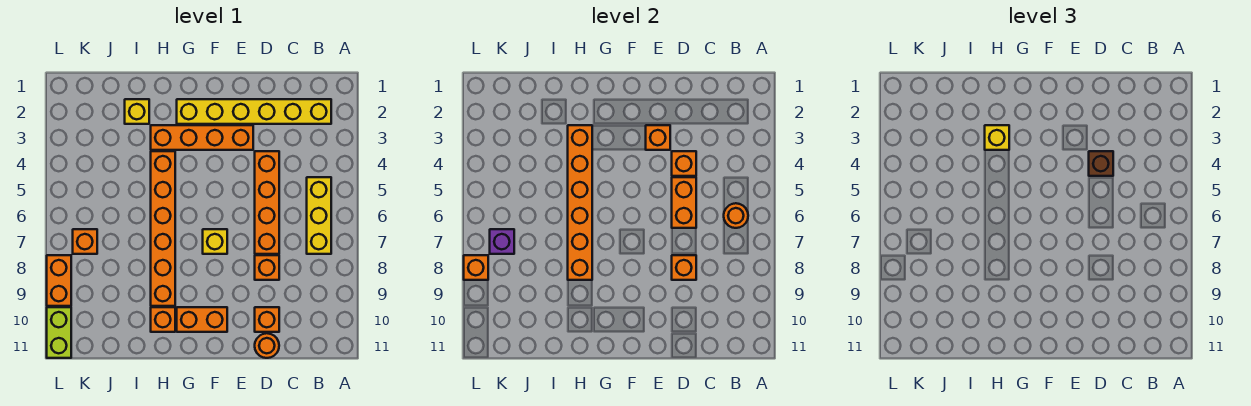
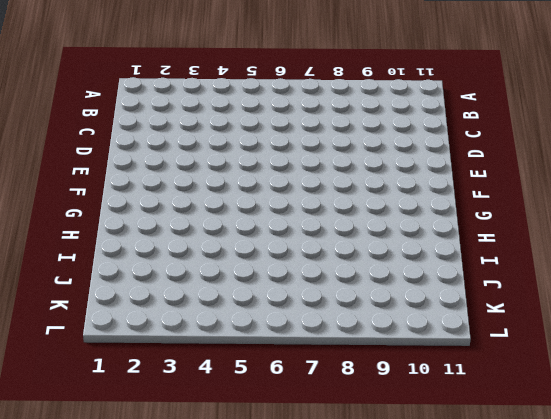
none -> yellow brick B2:G2 level 1
none -> yellow brick B5:B7 level 1
none -> orange brick D4:D7 level 1

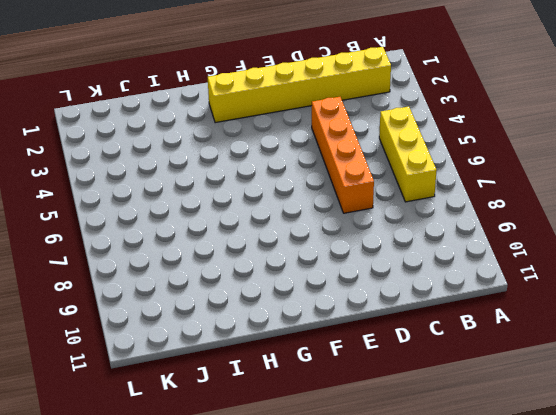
none -> orange brick D8 level 1
none -> orange brick D10 level 1
none -> orange round brick D11 level 1

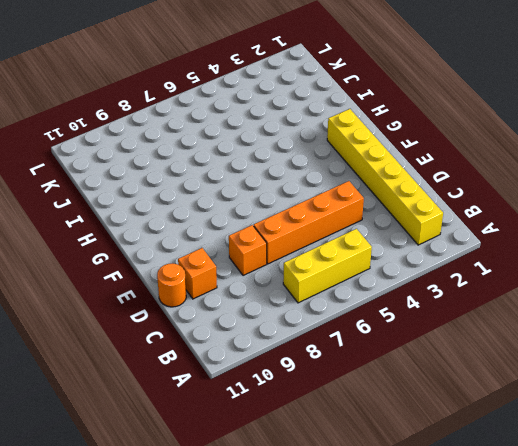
none -> orange brick E3:H3 level 1
none -> yellow brick F7 level 1
none -> orange brick F10:G10 level 1

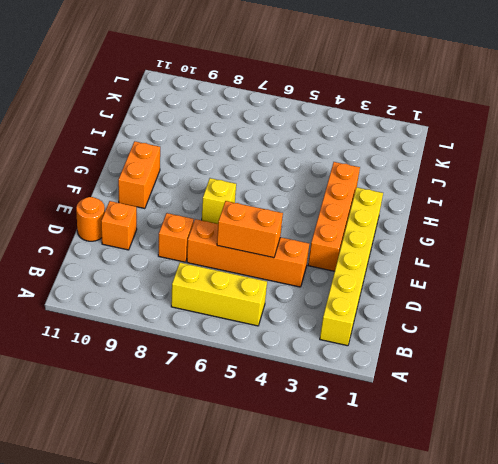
none -> orange brick H4:H9 level 1
none -> orange brick H10 level 1
none -> yellow brick I2 level 1

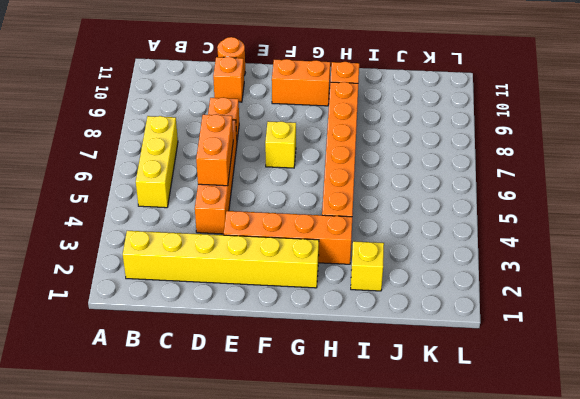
none -> orange brick K7 level 1
none -> orange brick L8:L9 level 1
none -> lime brick L10:L11 level 1

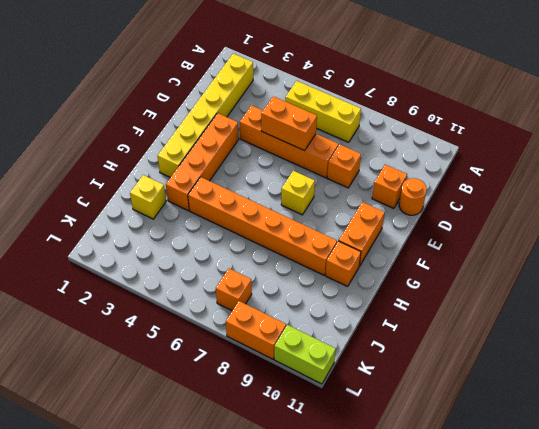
none -> orange round brick B6 level 2
none -> orange brick D4 level 2
none -> orange brick D8 level 2

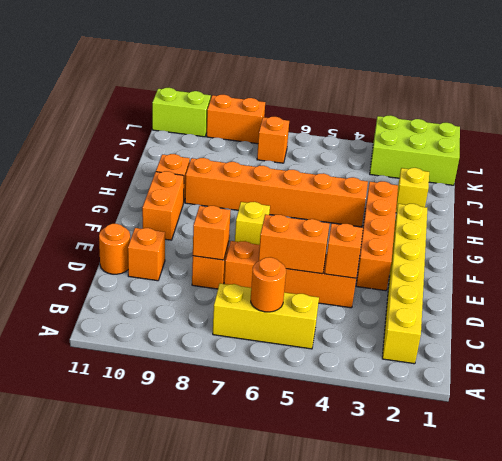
lime brick K1:L3 level 1 -> none
none -> orange brick E3 level 2
none -> orange brick H3:H8 level 2
none -> purple brick K7 level 2

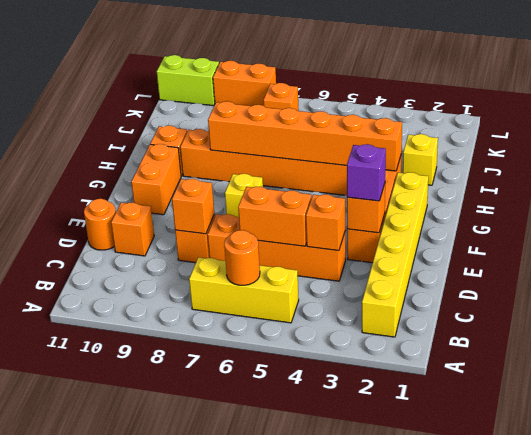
purple brick E3 level 3 -> purple brick K7 level 2
none -> orange brick L8 level 2
none -> brown brick D4 level 3
none -> yellow brick H3 level 3

